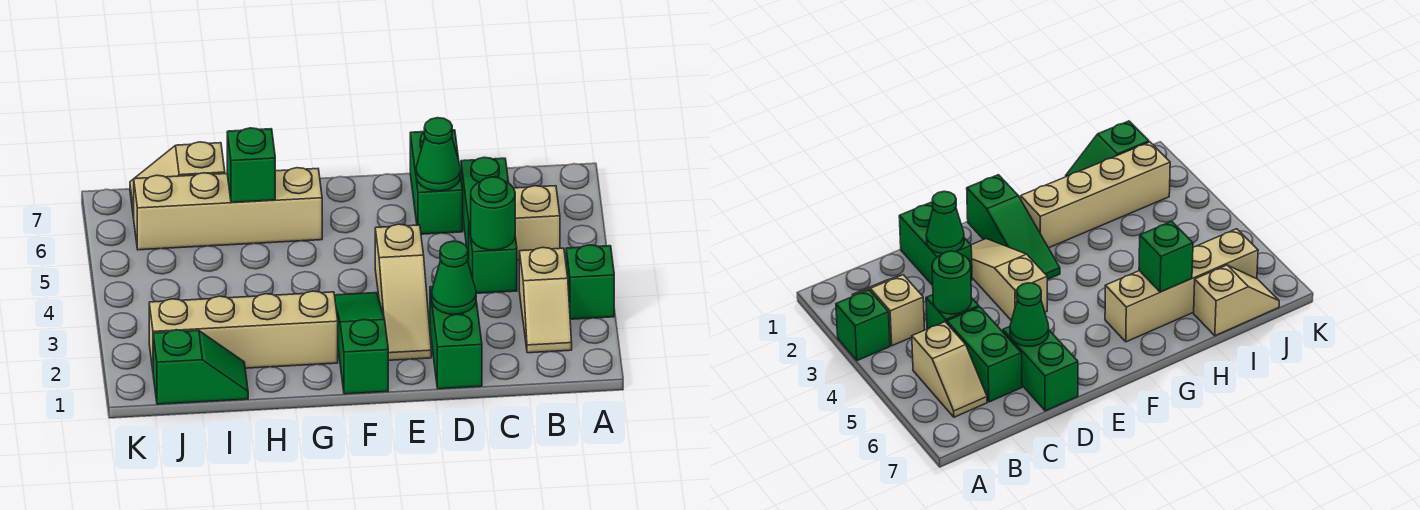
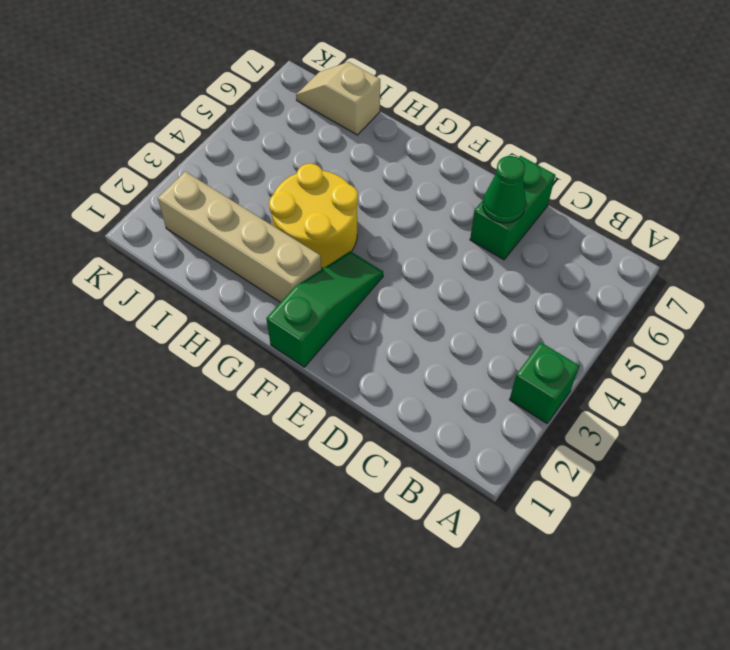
yellow round brick G3:H4 level 1 -> none
none -> tan slope B2:B3 level 1 top 3
none -> tan slope B5:B6 level 1 top 5
none -> green brick C4 level 1

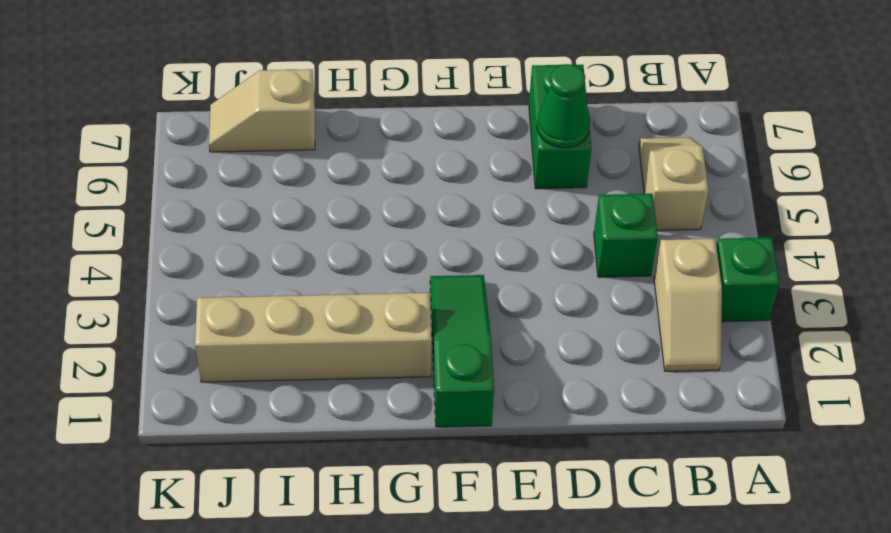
none -> green brick C5:C6 level 1
none -> green brick D1:D2 level 1
none -> tan slope E2:E4 level 1 top 4

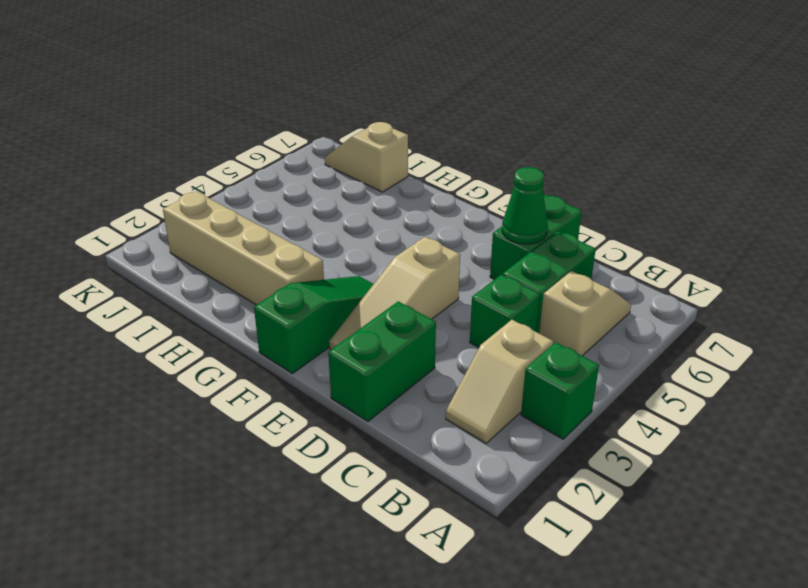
none -> tan brick G6:J6 level 1
none -> green slope I1:J1 level 1 top J
none -> green round brick C4 level 2

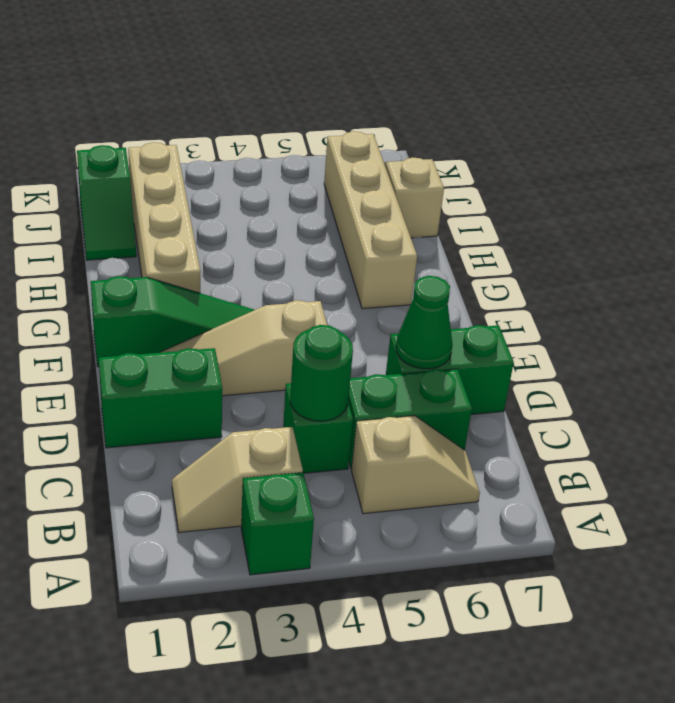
none -> green cone D2 level 2
none -> green brick H6 level 2

